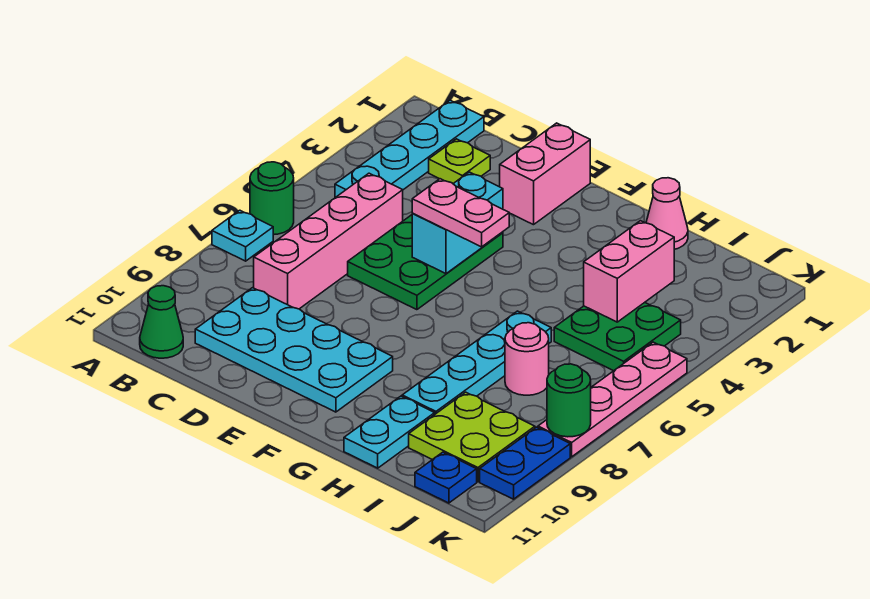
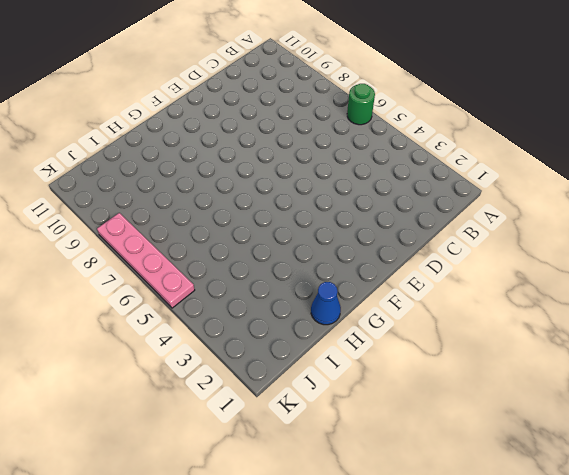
blue cone H1 level 1 -> pink cone H1 level 1
none -> cyan plate A7 level 1
none -> cyan plate B1:B4 level 1
none -> green cone B11 level 1

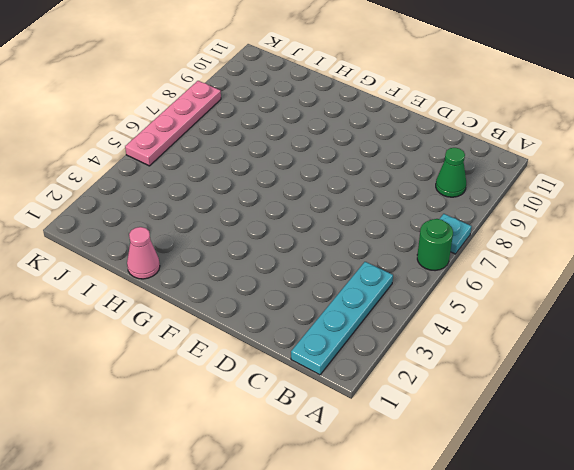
green cone B9 level 1 -> green cone B11 level 1
none -> lime plate C2 level 1
none -> pink brick C5:C8 level 1
none -> cyan plate C9:F10 level 1

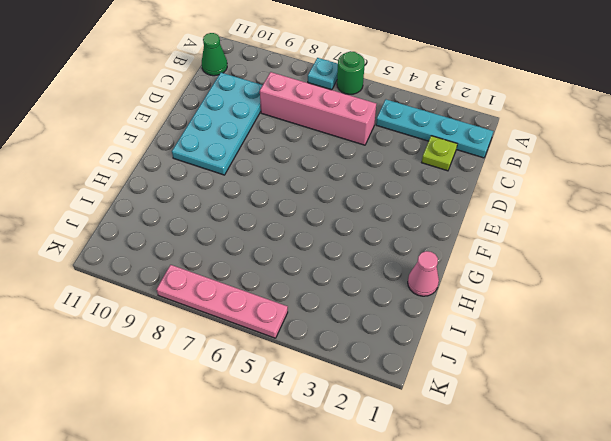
none -> green plate D4:E6 level 1
none -> pink brick E1:E2 level 1
none -> cyan plate H6:H9 level 1

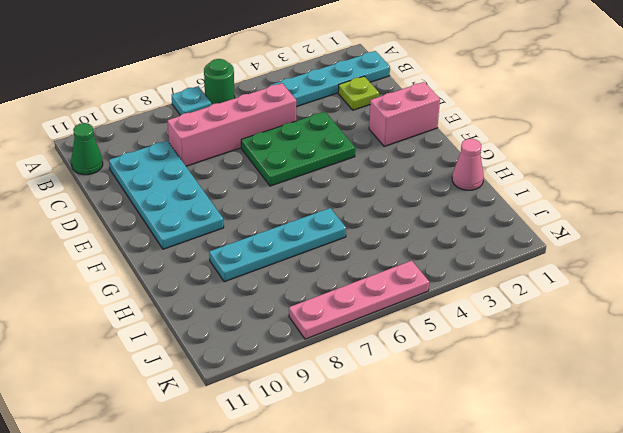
none -> cyan plate H10:H11 level 1
none -> green plate I4:J5 level 1
none -> pink round brick I7 level 1

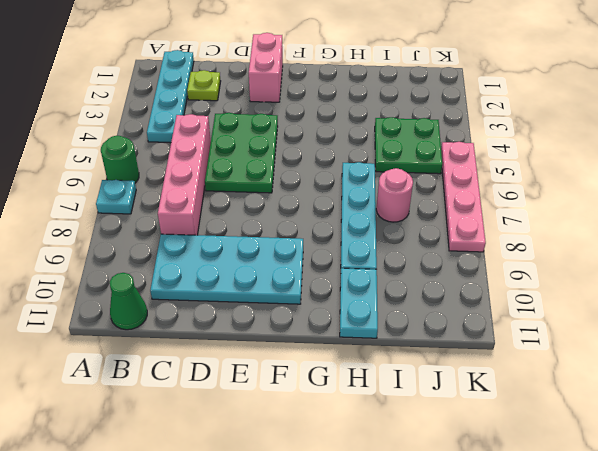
none -> pink cone H1 level 1
none -> lime plate I9:J10 level 1
none -> blue plate J11 level 1

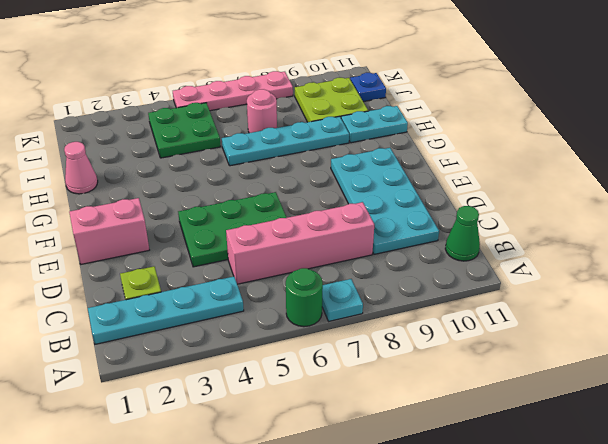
none -> blue plate K9:K10 level 1
none -> cyan brick E4:E5 level 2
none -> pink brick I3:I4 level 2

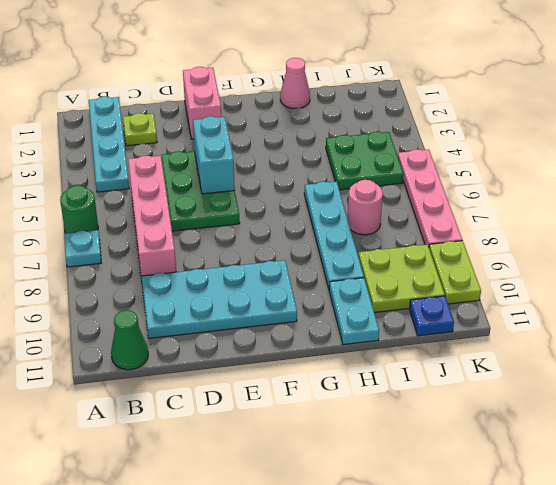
lime plate K9:K10 level 1 -> blue plate K9:K10 level 1
none -> pink brick I3:I4 level 2
none -> green round brick K8 level 2
none -> pink plate E5:F5 level 3

